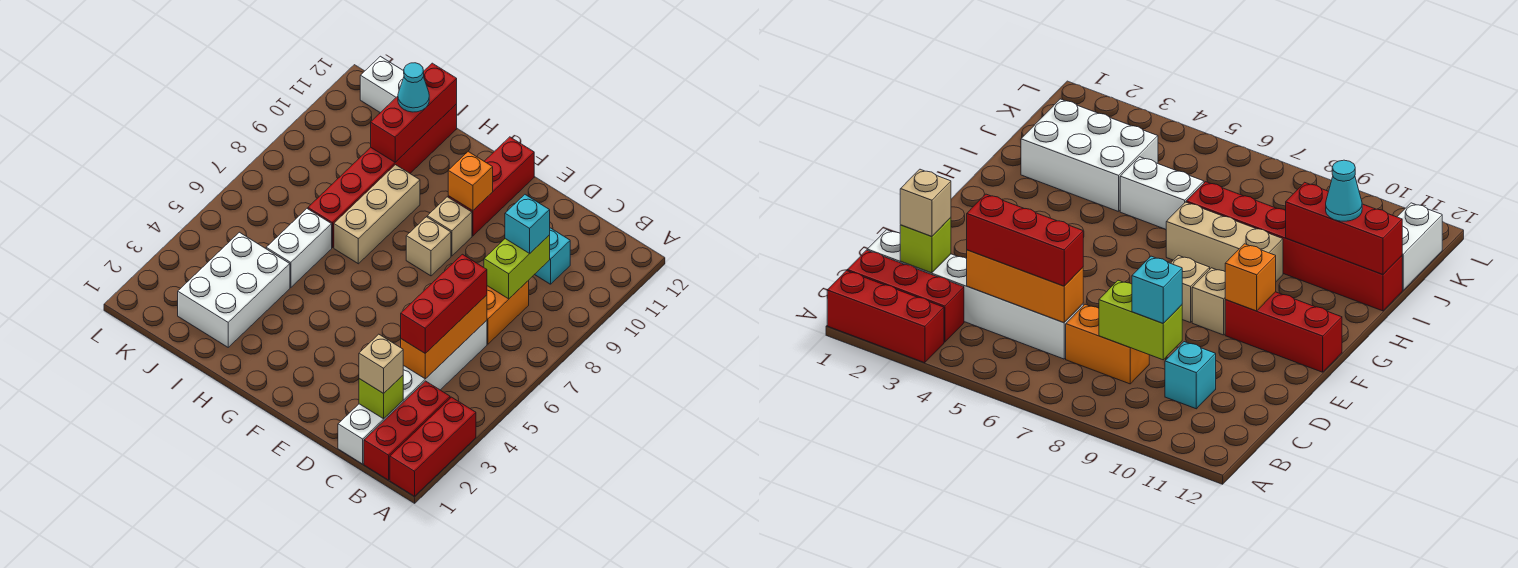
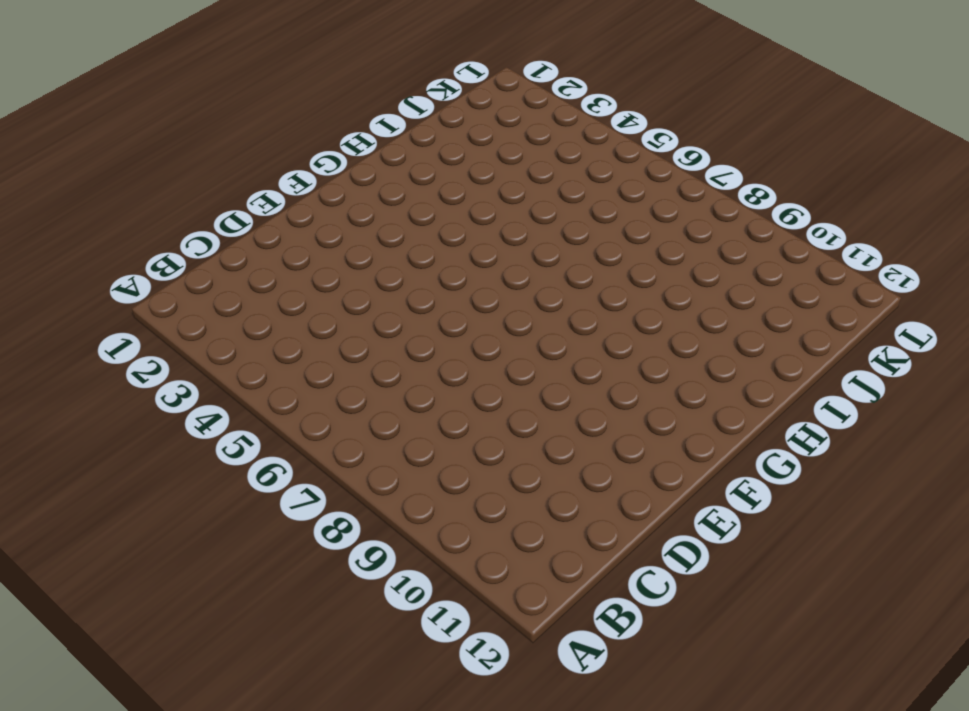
none -> red brick A1:A3 level 1
none -> red brick B1:B3 level 1
none -> white brick C1:C6 level 1

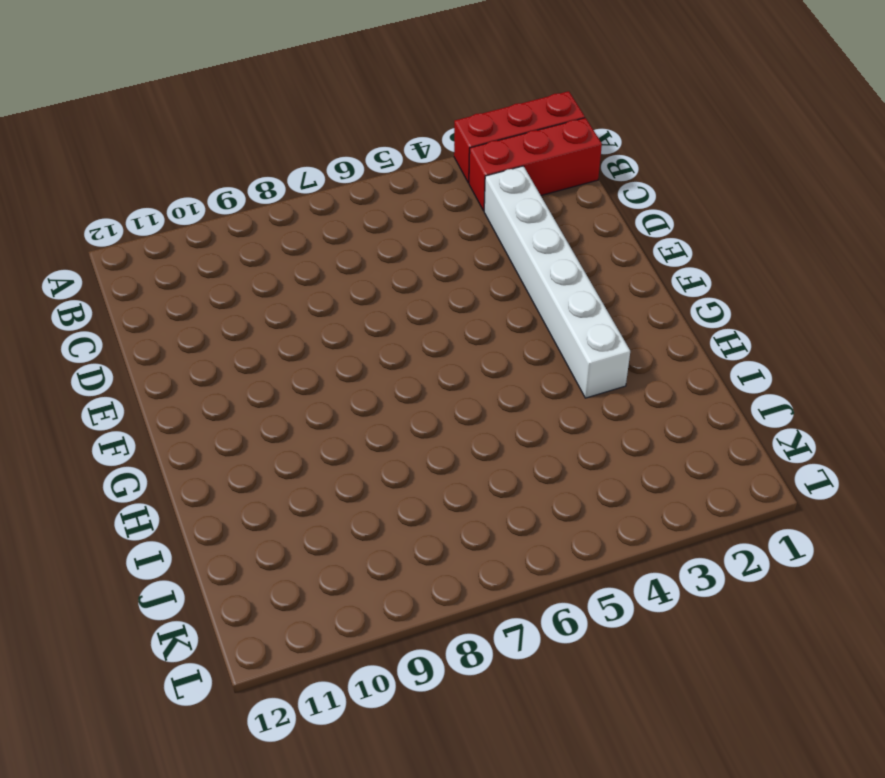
white brick C3:H3 level 1 -> white brick C1:C6 level 1
none -> orange brick C7:C8 level 1
none -> cyan brick C10 level 1
none -> tan brick F8 level 1

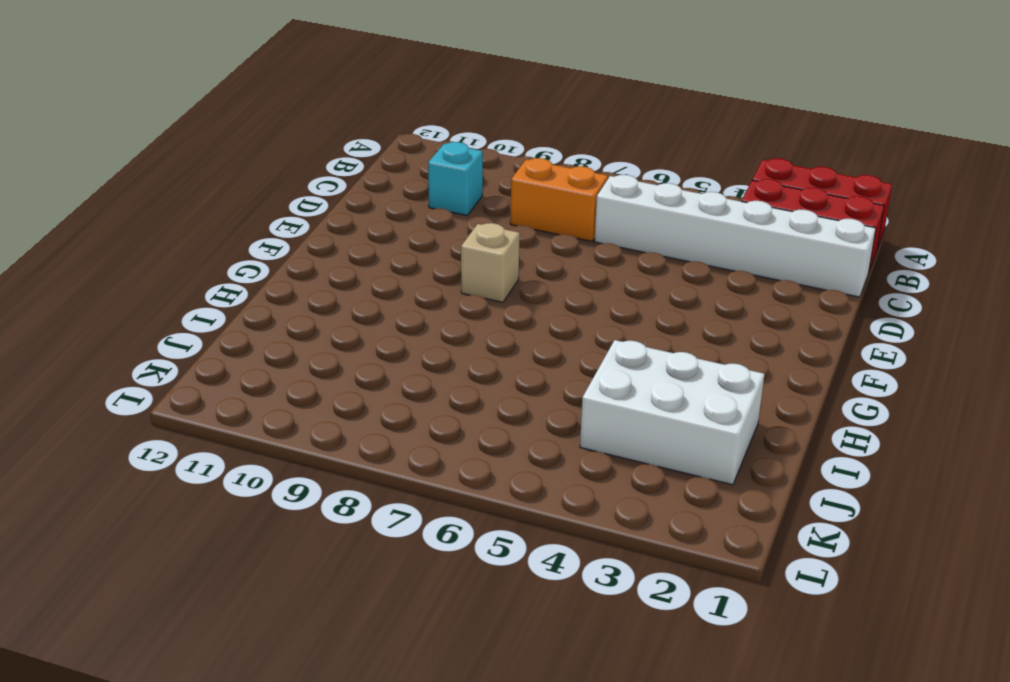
none -> tan brick F9 level 1
none -> red brick F10:F12 level 1
none -> tan brick H7:H9 level 1

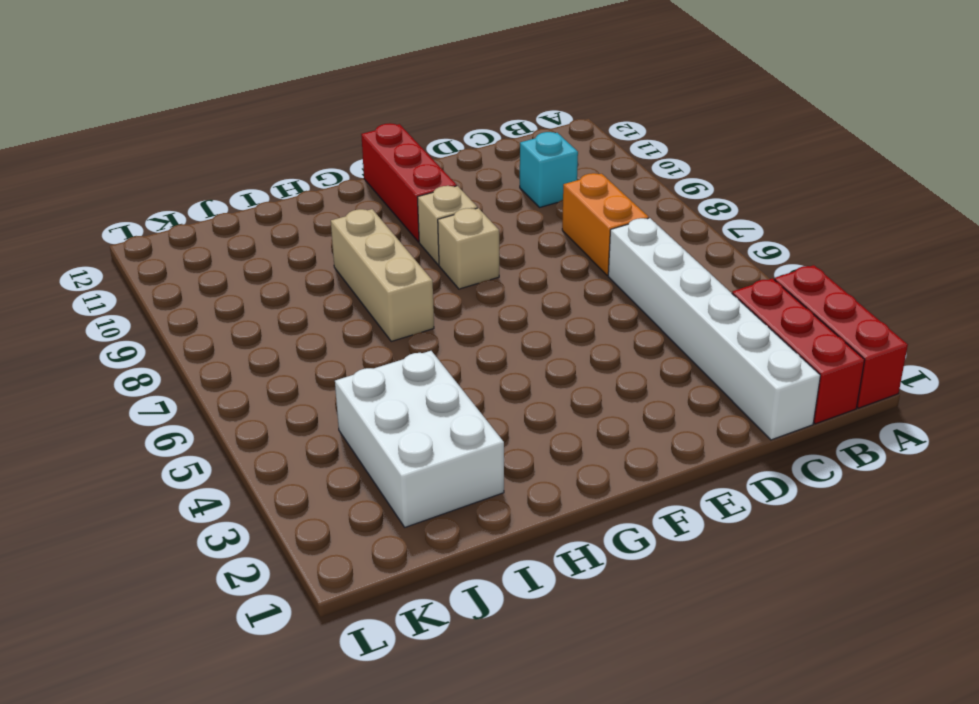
none -> white brick I5:I6 level 1
none -> red brick I7:I12 level 1
none -> white brick J12:K12 level 1

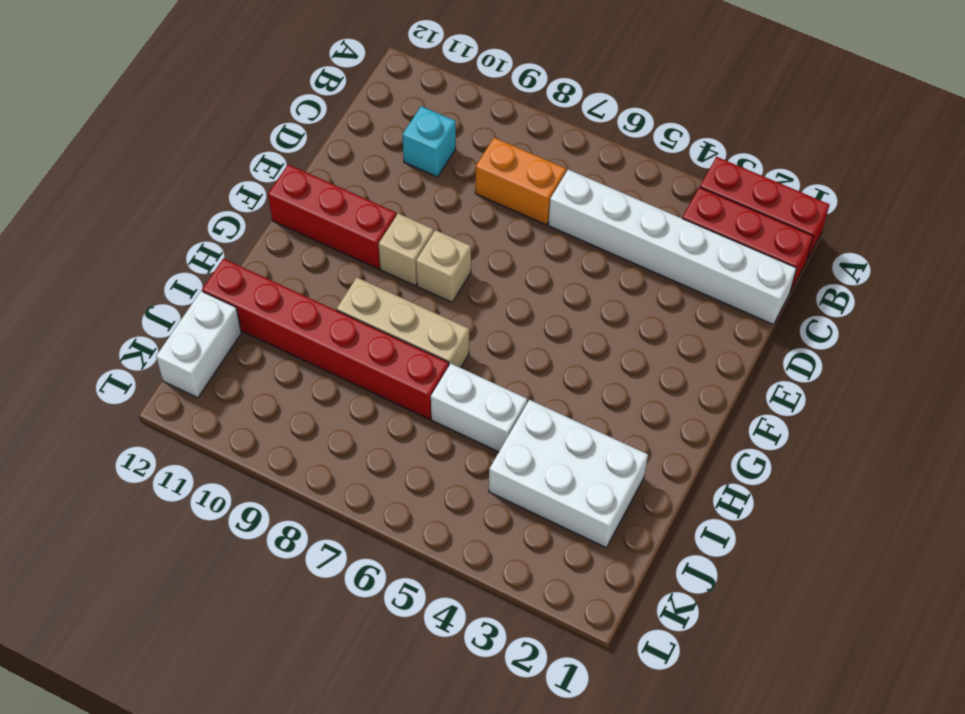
none -> lime brick C2 level 2
none -> orange brick C4:C6 level 2
none -> lime brick C8:C9 level 2

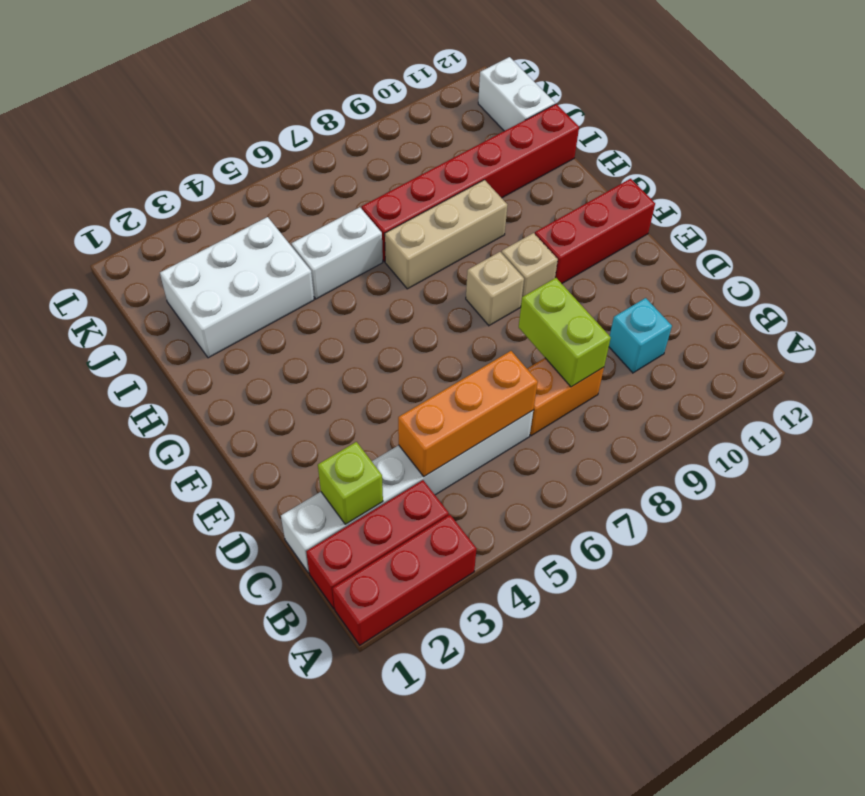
lime brick C8:D8 level 2 -> lime brick C8:C9 level 2
none -> orange brick F10 level 2
none -> red brick I10:I12 level 2
none -> tan brick C2 level 3

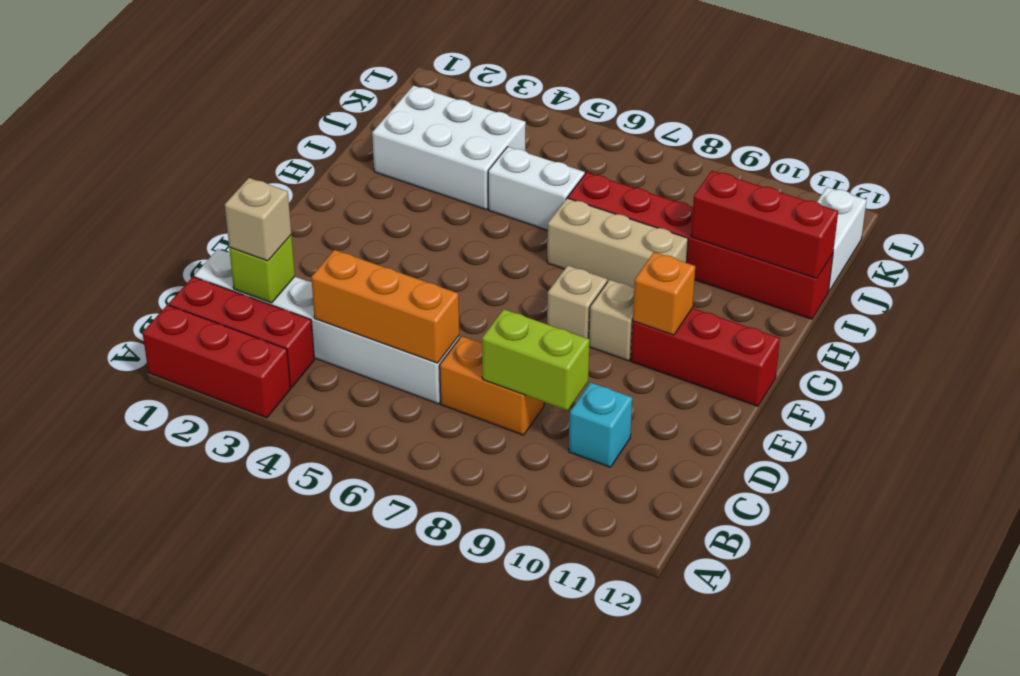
none -> red brick C4:C6 level 3
none -> cyan brick C9 level 3
none -> cyan cone I11 level 3

